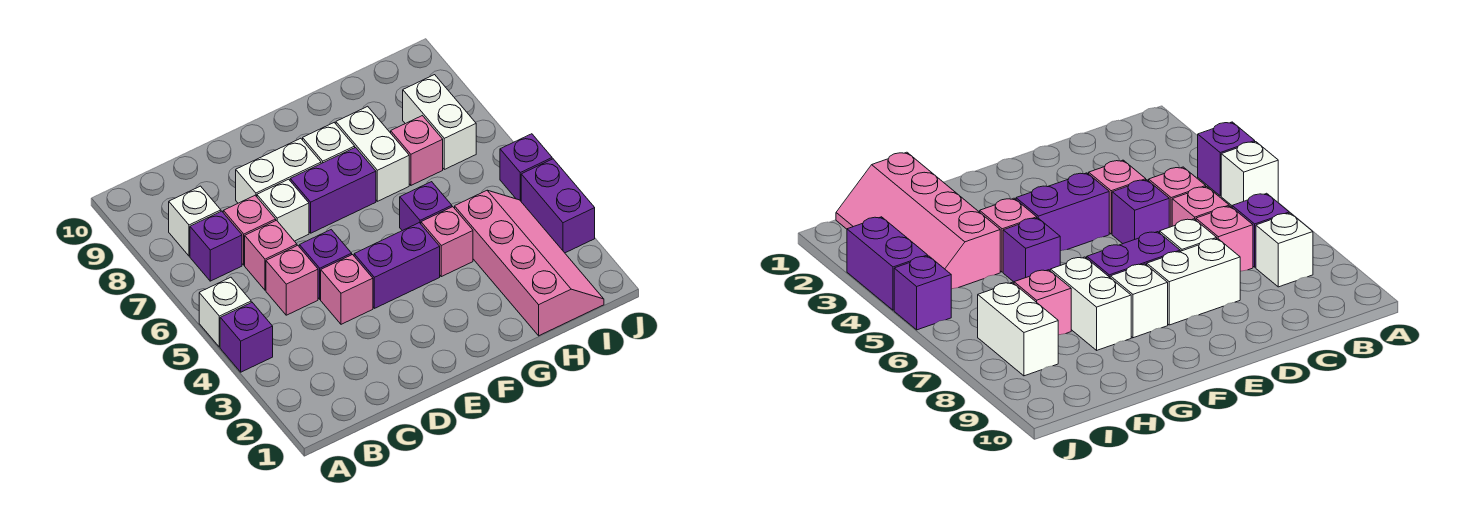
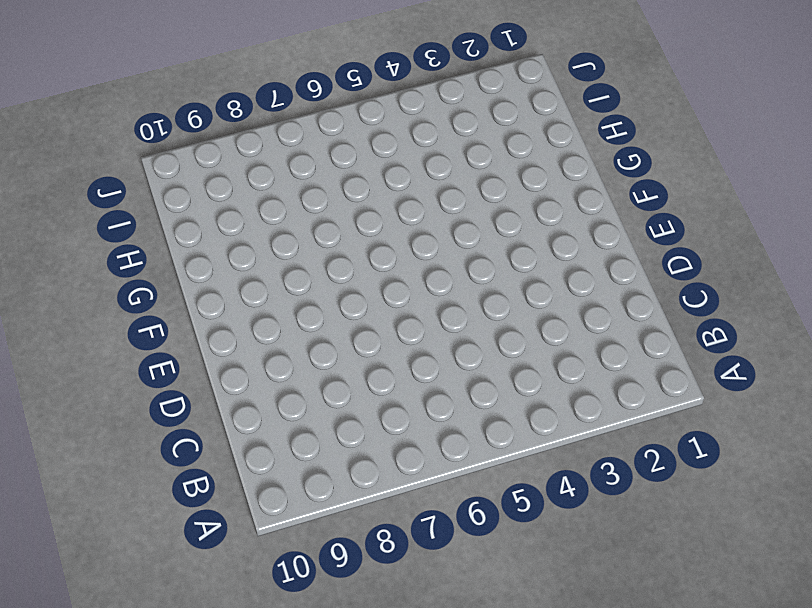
none -> purple brick A4 level 1
none -> white brick A5 level 1
none -> purple brick B7 level 1

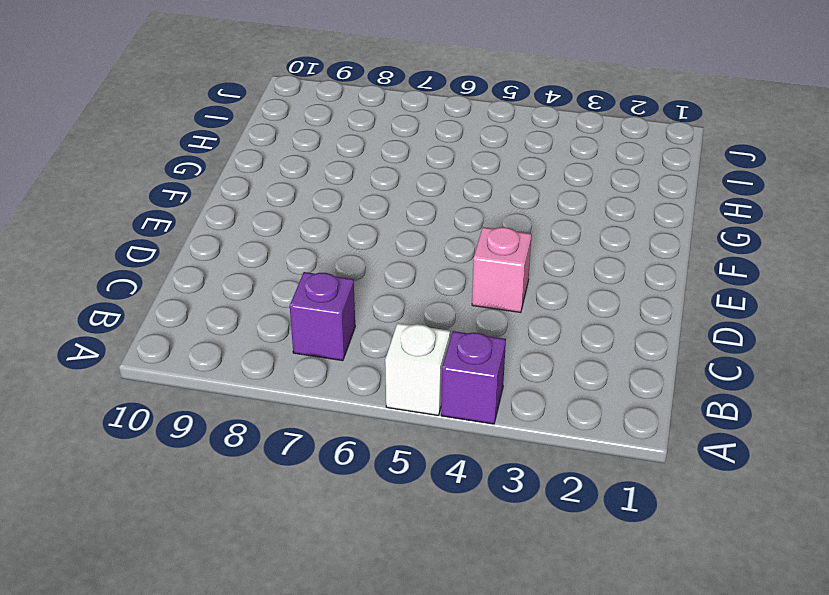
none -> white brick B8 level 1
none -> pink brick C5 level 1
none -> pink brick C6 level 1

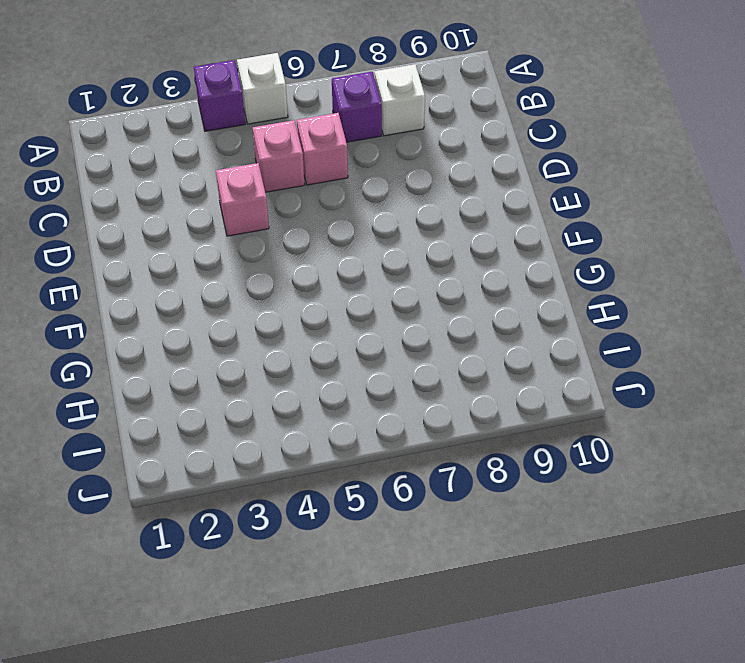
none -> pink brick C7 level 1
none -> purple brick D5 level 1
none -> white brick D7 level 1

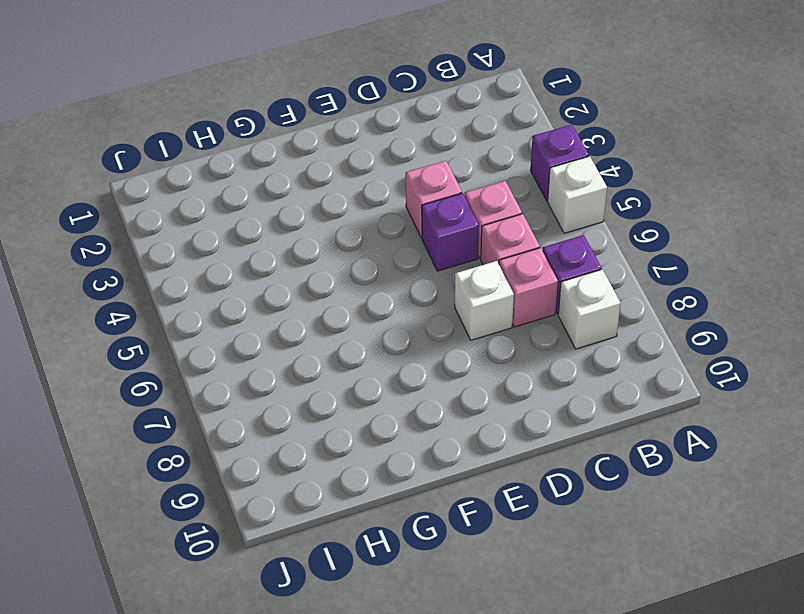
none -> white brick D8:E8 level 1
none -> purple brick E4:F4 level 1
none -> purple brick E7:F7 level 1

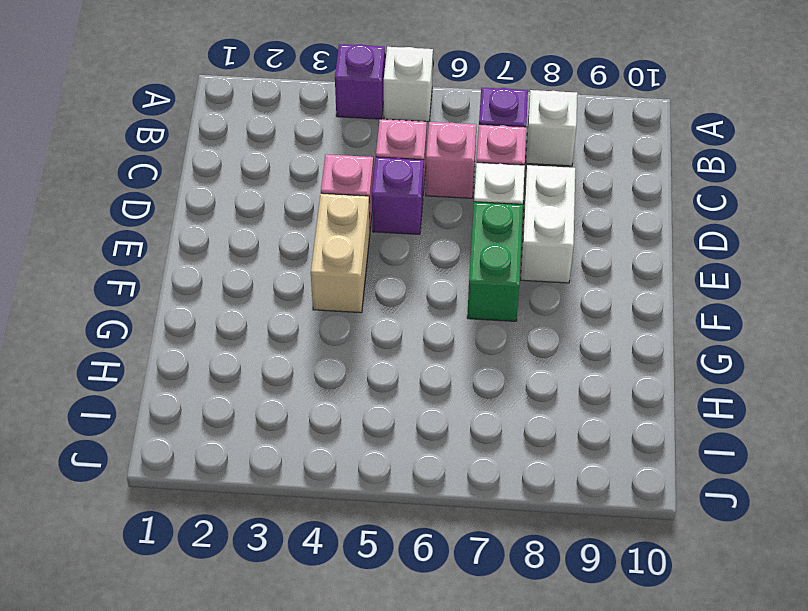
tan brick E4:F4 level 1 -> purple brick E4:F4 level 1
green brick E7:F7 level 1 -> purple brick E7:F7 level 1
none -> white brick F8 level 1
none -> pink brick G4 level 1
none -> purple brick G5 level 1

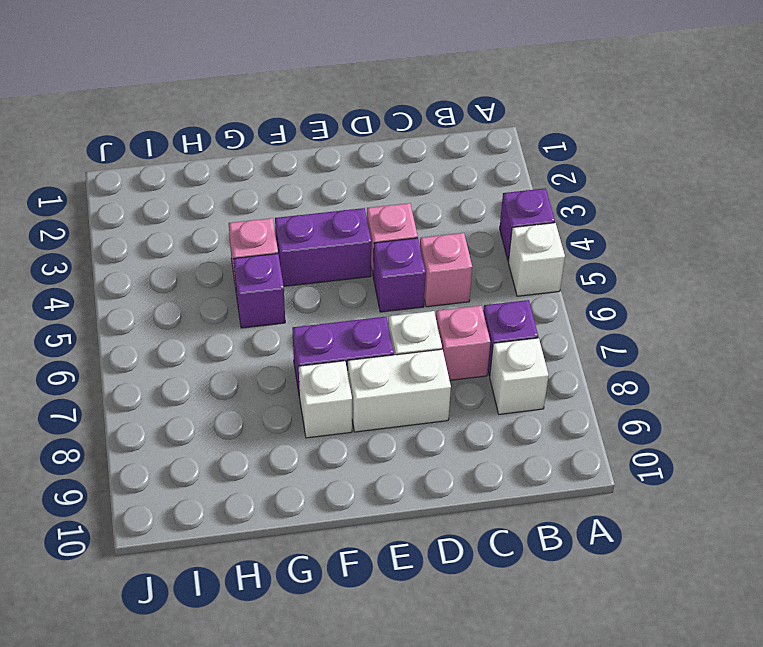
none -> pink brick C6 level 1
none -> white brick G7:G8 level 1
none -> pink slope H1:I4 level 1 top H

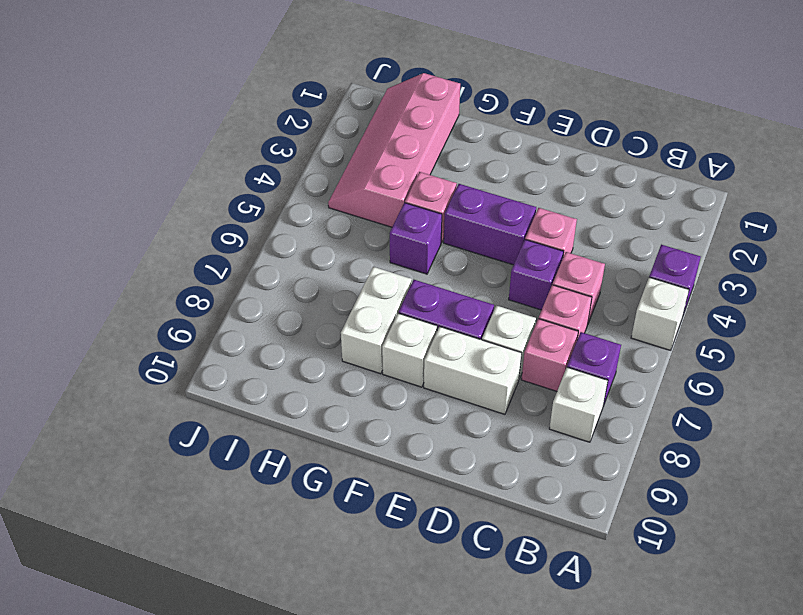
none -> pink brick H7 level 1
none -> white brick I7:I8 level 1
none -> purple brick J3:J4 level 1

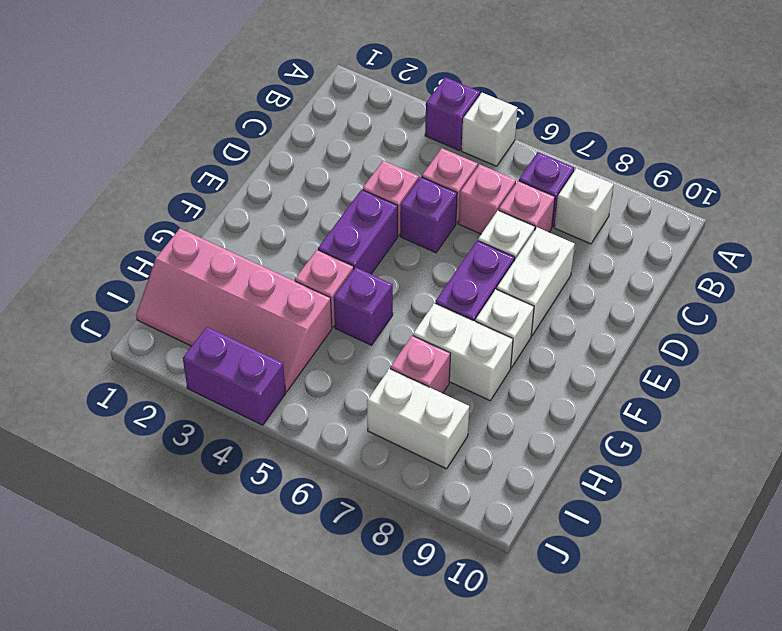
none -> purple brick J5 level 1

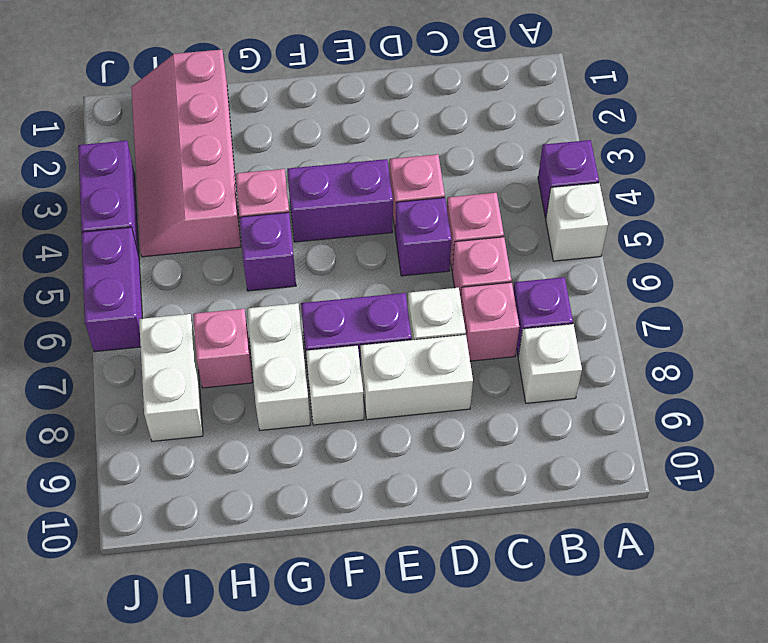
purple brick J5:J6 level 1 -> purple brick J5 level 1

